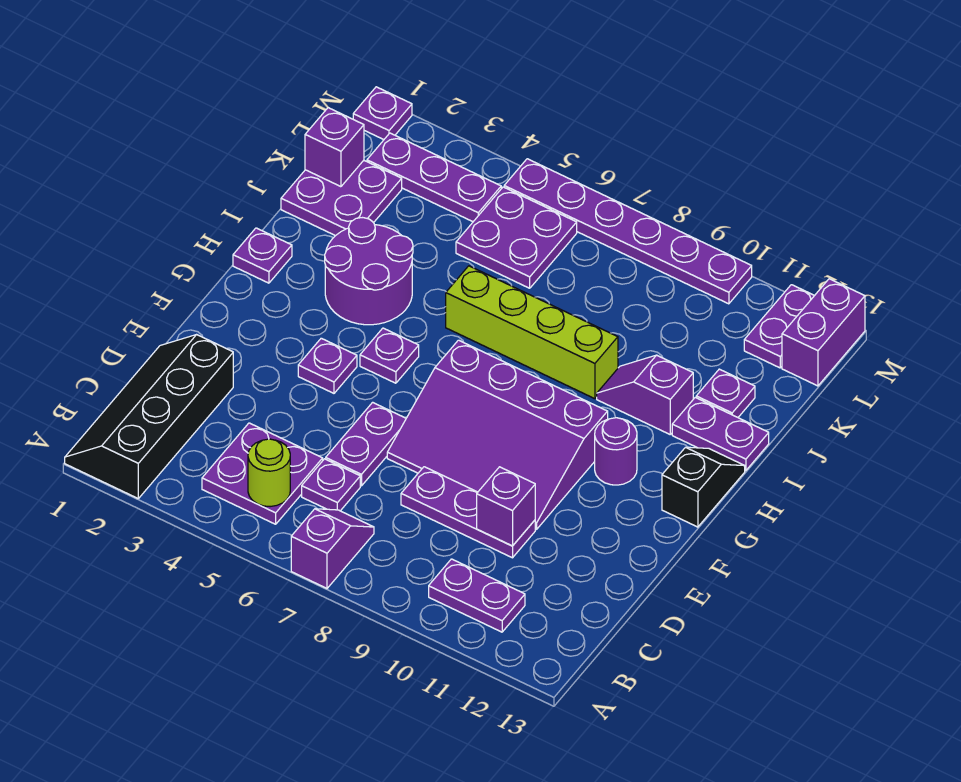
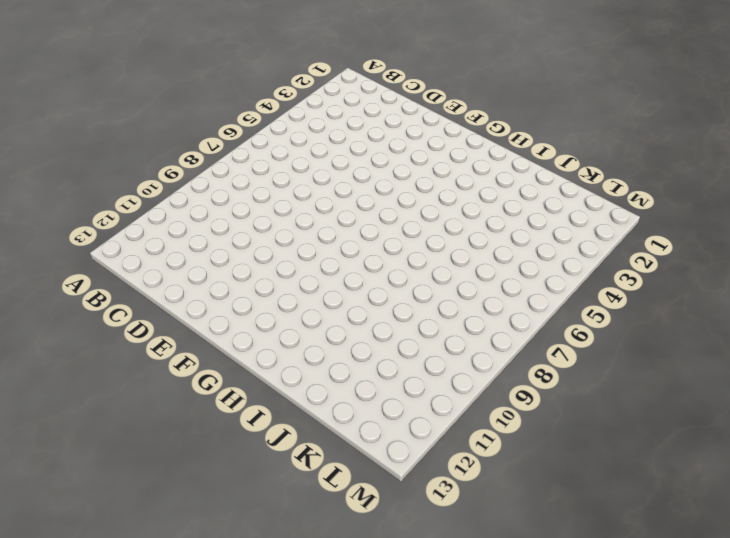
none -> black slope A1:D2 level 1 top 2
none -> purple slope A7:B7 level 1 top A
none -> purple plate B4:C5 level 1

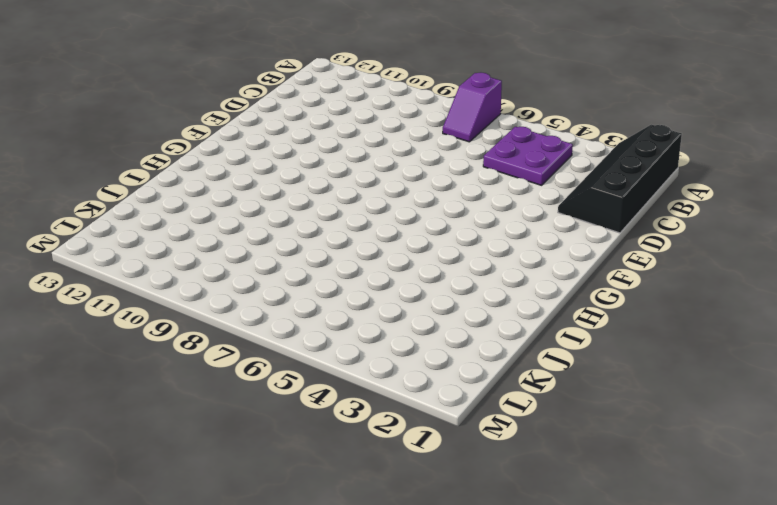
black slope A1:D2 level 1 top 1 -> black slope A1:D2 level 1 top 2
none -> purple plate B10:B11 level 1
none -> purple plate C6 level 1
none -> purple plate D6:E6 level 1

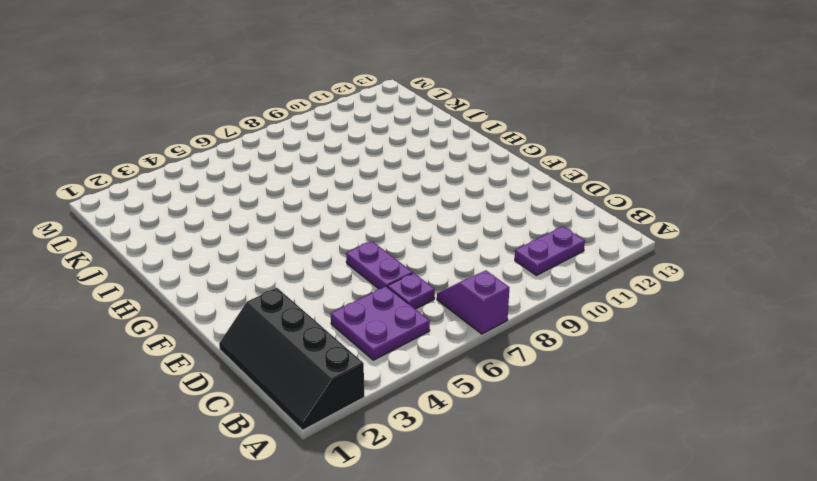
none -> purple plate D8:D10 level 1
none -> purple slope E7:G10 level 1 top G
none -> purple plate F4 level 1

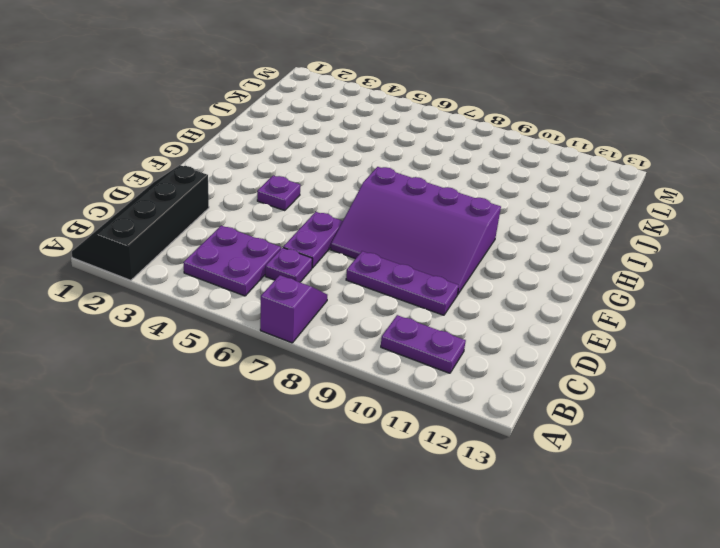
none -> purple plate G5 level 1
none -> purple round brick G11 level 1
none -> black slope G13:H13 level 1 top G

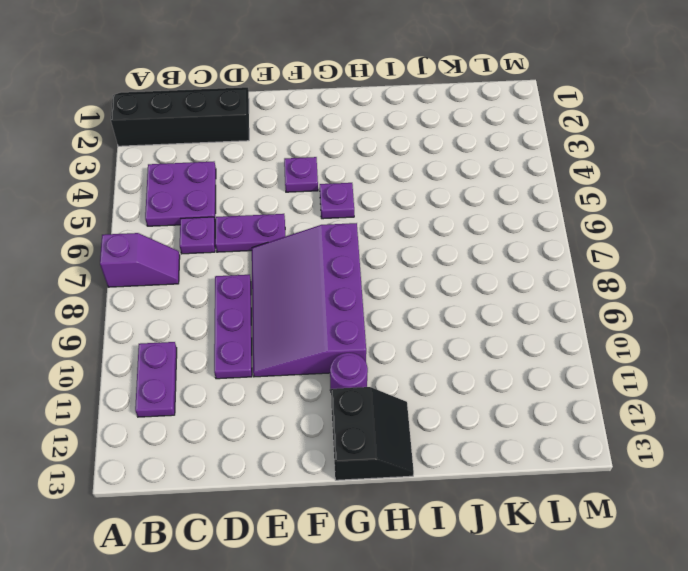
black slope G12:H13 level 1 top G -> black slope G13:H13 level 1 top G
none -> purple plate H1 level 1
none -> purple round brick H3:I4 level 1
none -> lime brick I6:I9 level 1

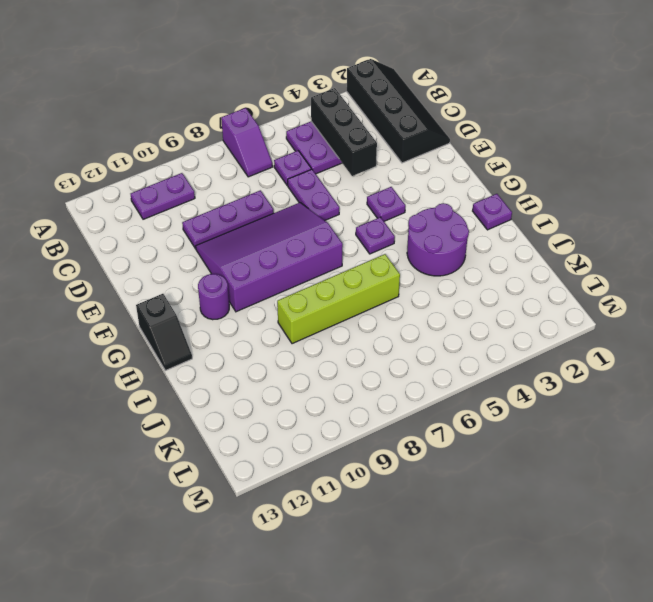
black brick B4:D4 level 2 -> none
none -> purple slope I10:I11 level 1 top 11
none -> purple plate I12:I13 level 1
none -> purple plate J1:K2 level 1

